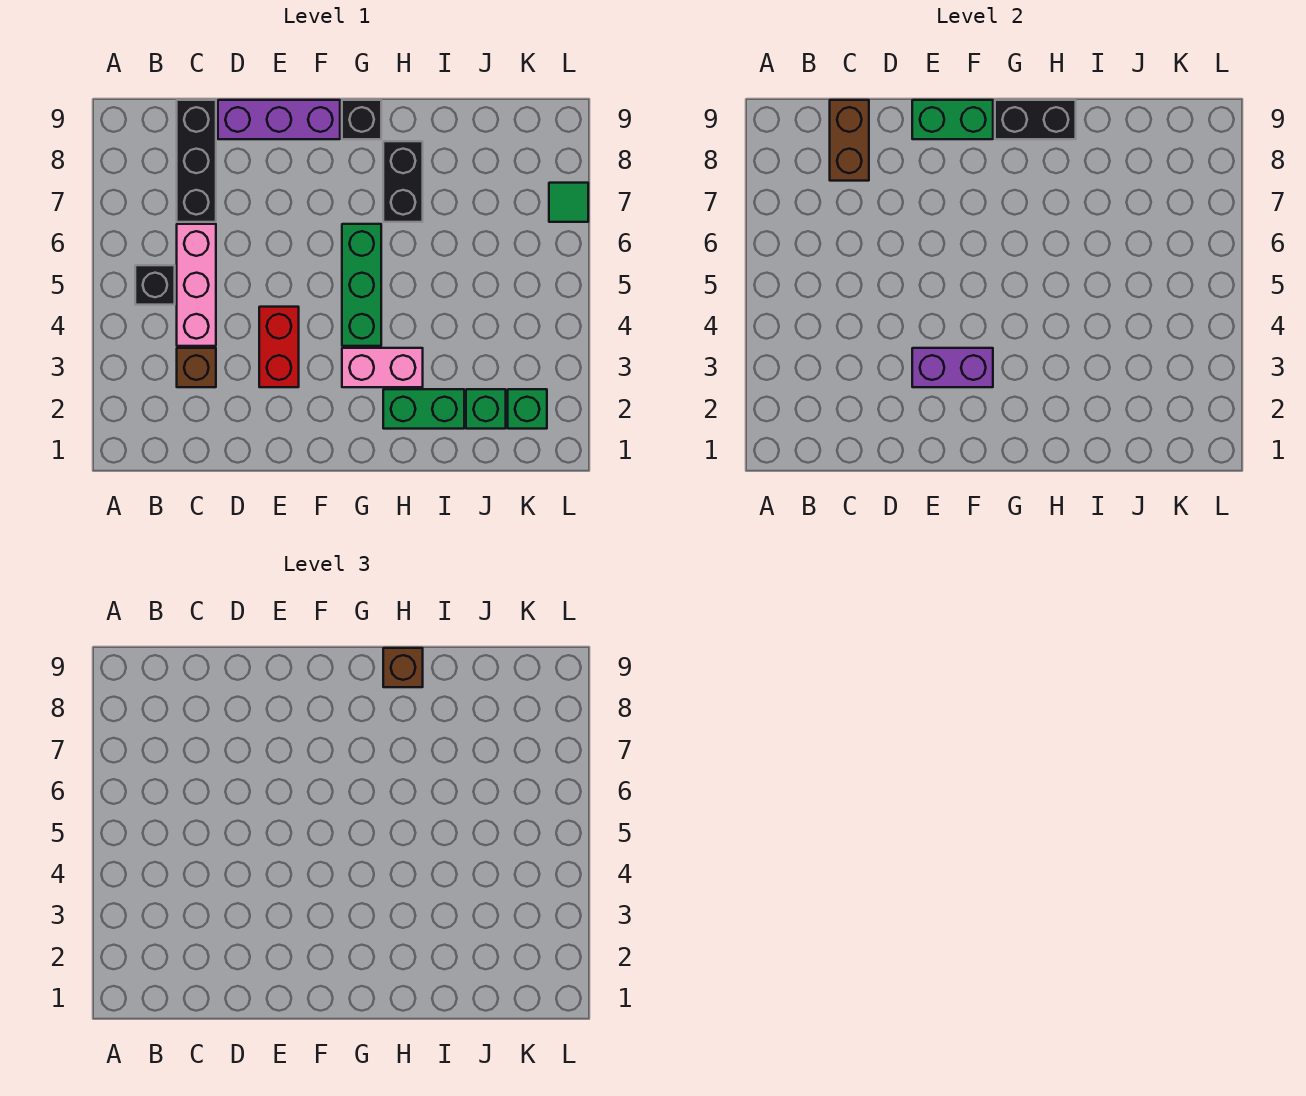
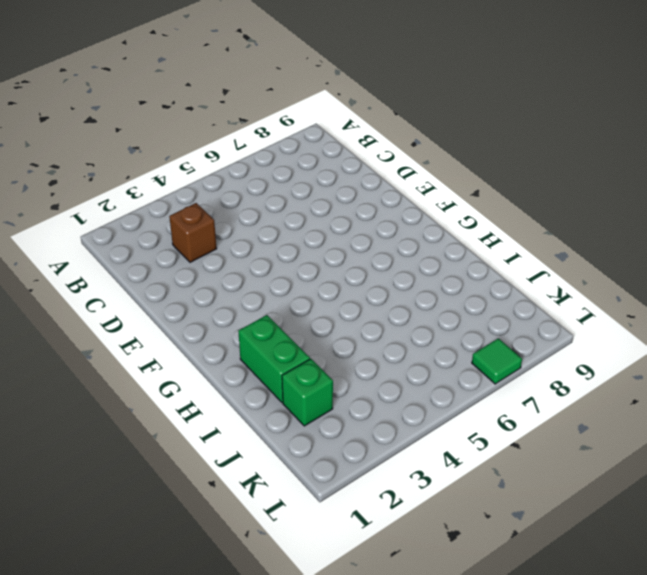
none -> black brick B5 level 1
none -> pink brick C4:C6 level 1
none -> black brick C7:C9 level 1

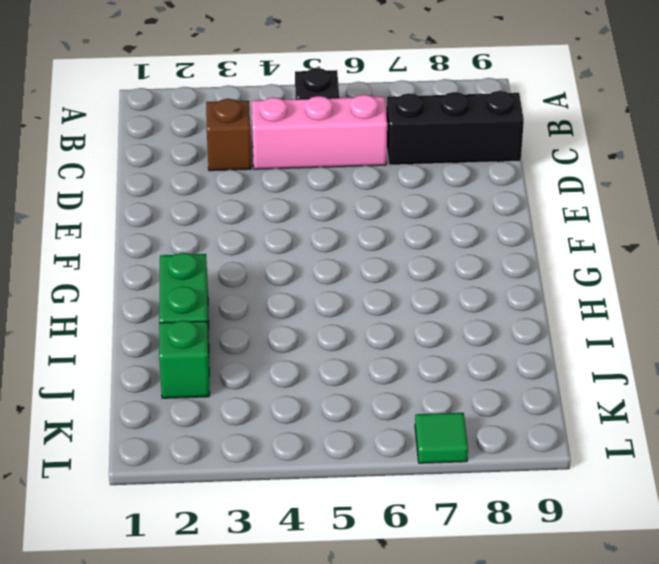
none -> purple brick D9:F9 level 1
none -> red brick E3:E4 level 1
none -> pink brick G3:H3 level 1

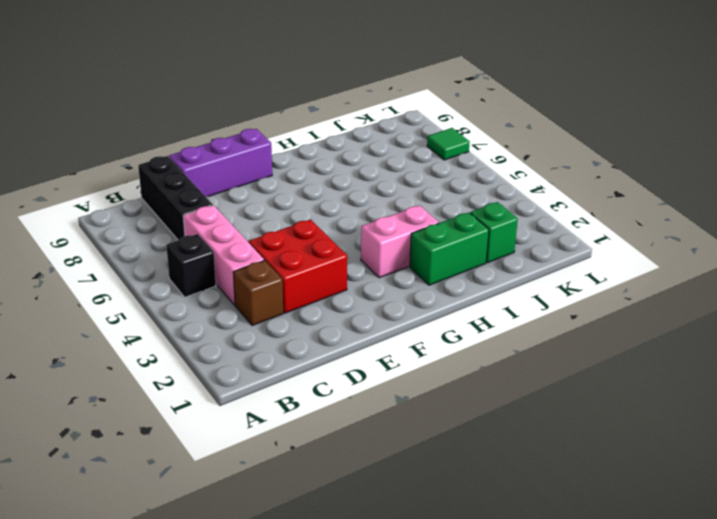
red brick D3:E4 level 1 -> red brick E3:E4 level 1
none -> green brick G4:G6 level 1
none -> black brick G9 level 1
none -> black brick H7:H8 level 1

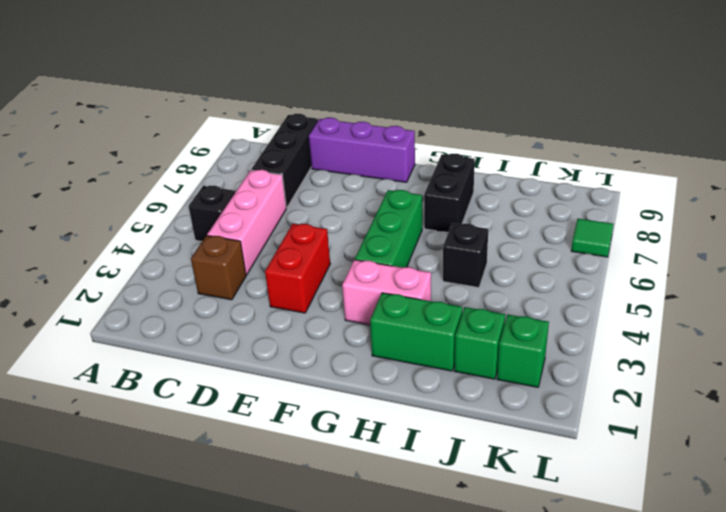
black brick I5 level 1 -> black brick G9 level 1
none -> brown brick C8:C9 level 2
none -> purple brick E3:F3 level 2
none -> green brick E9:F9 level 2

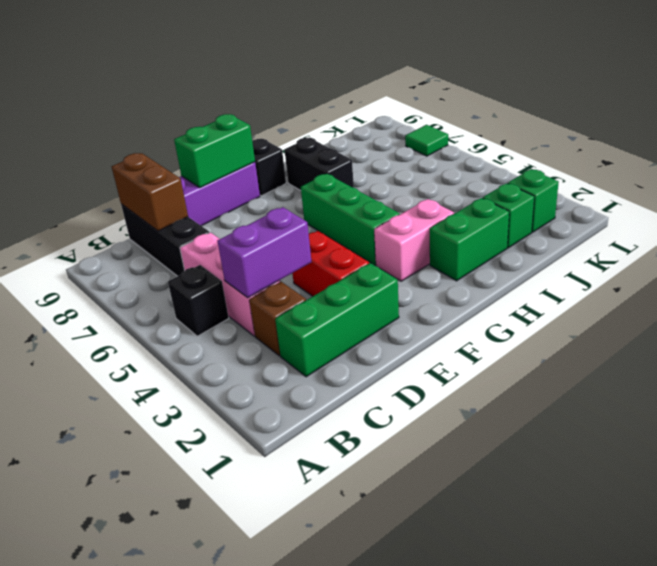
green brick C2:E2 level 1 -> none
purple brick C4:D4 level 2 -> purple brick E3:F3 level 2
none -> black brick G9:H9 level 2
none -> brown brick H9 level 3

